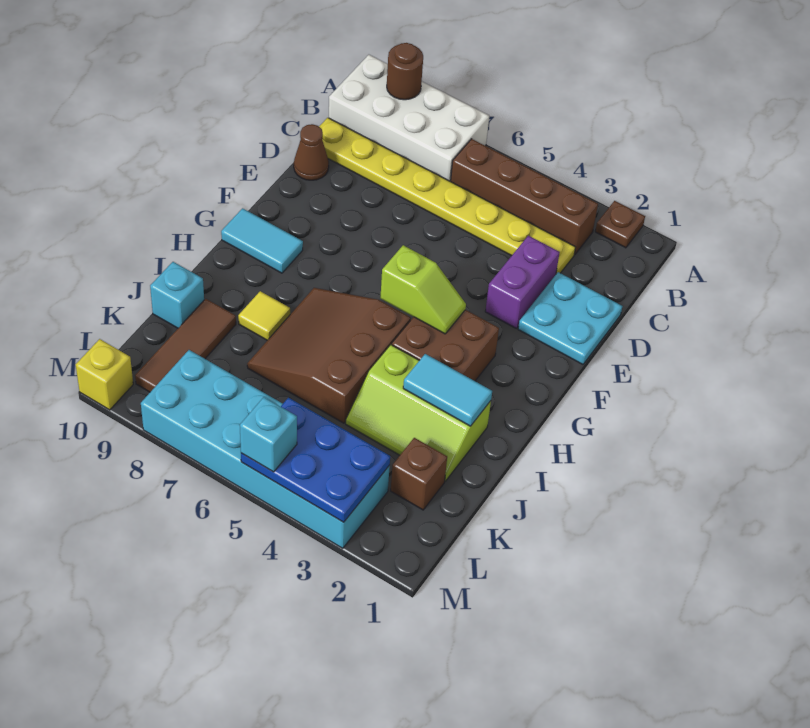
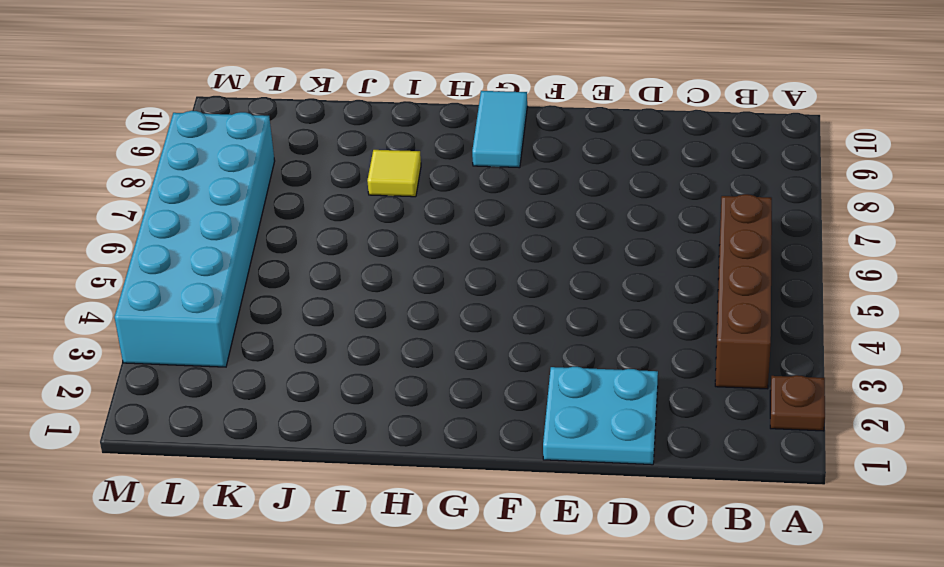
none -> white brick A7:B10 level 1
none -> yellow plate C3:C10 level 1
none -> purple brick D3:E3 level 1

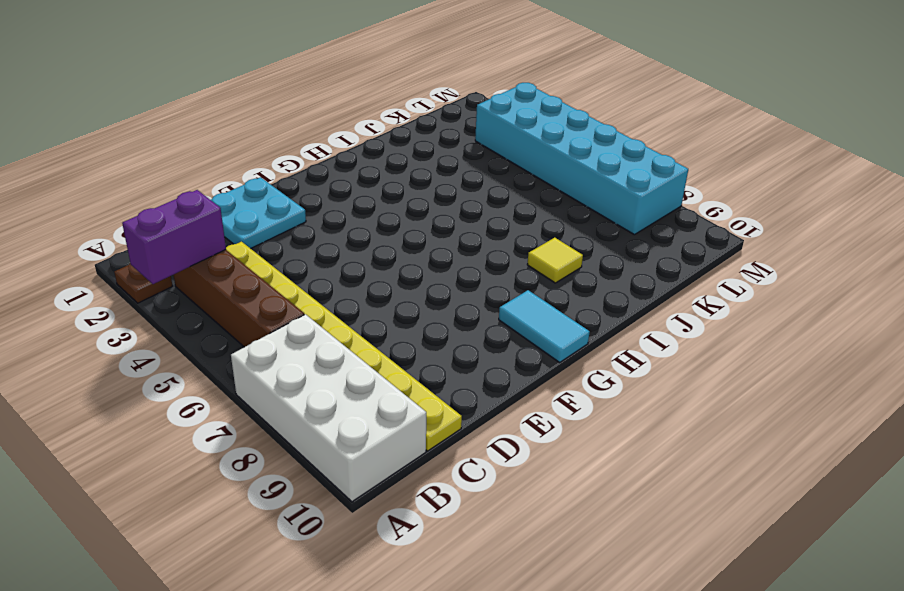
purple brick A3:B3 level 2 -> purple brick D3:E3 level 1
none -> brown cone D10 level 1
none -> brown brick G3:H4 level 1
none -> brown slope H5:J7 level 1 top 5

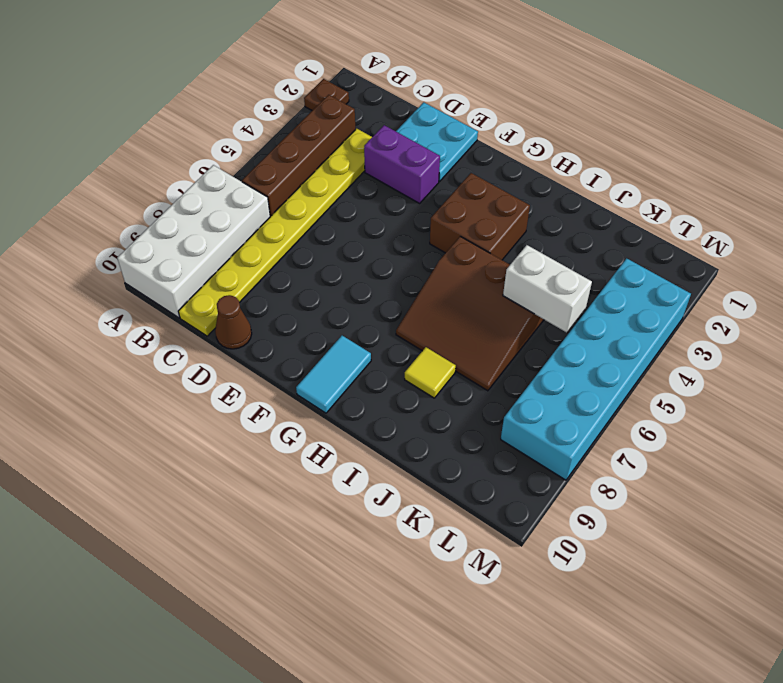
white brick J5:K5 level 2 -> none
none -> lime slope I2:J4 level 1 top I
none -> brown tile J9:L9 level 1
none -> cyan brick J10 level 1

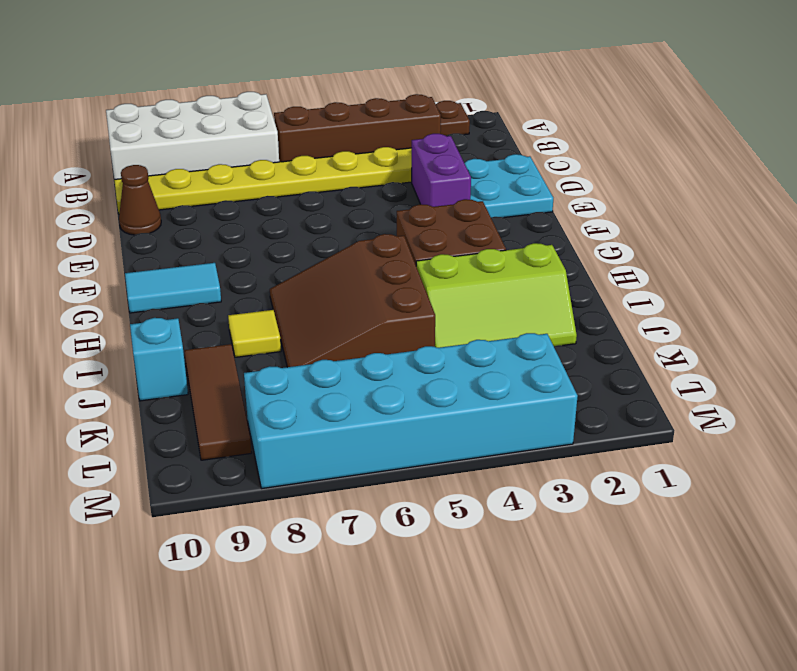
none -> brown brick K2 level 1
none -> yellow brick M10 level 1
none -> brown round brick A9 level 2

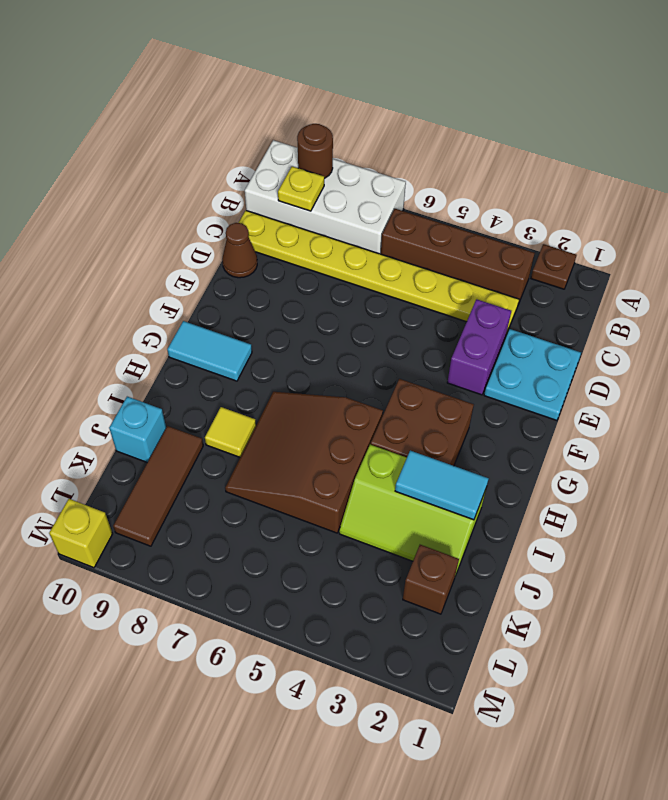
yellow plate B9 level 2 -> none
none -> cyan brick L3:M8 level 1
none -> lime slope G4:G5 level 2 top 5
none -> blue plate L3:M5 level 2

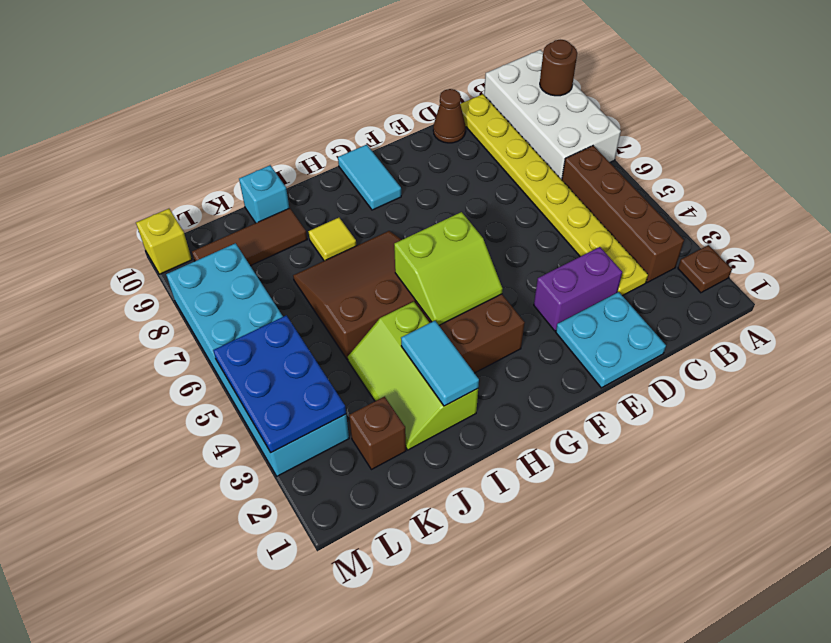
lime slope G4:H5 level 2 top 5 -> lime slope G4:G5 level 2 top 5
none -> cyan brick M5 level 3

